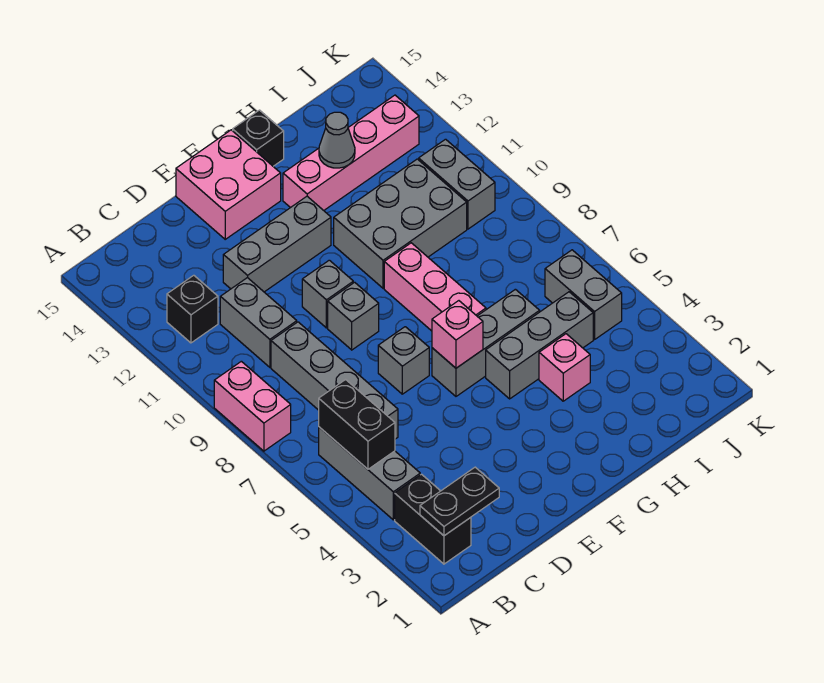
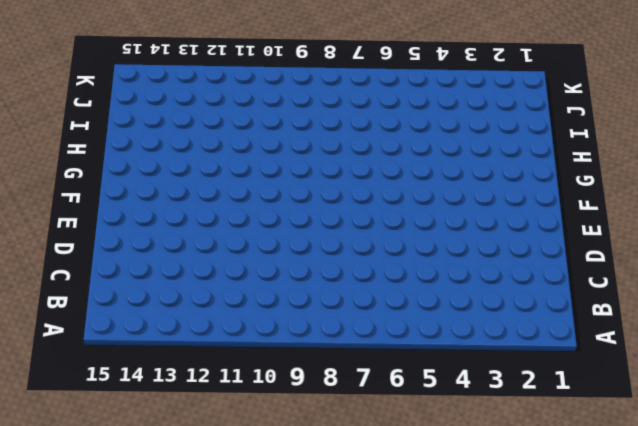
none -> pink brick A8:A9 level 1
none -> black brick B2:B3 level 1
none -> grey brick B4:B6 level 1

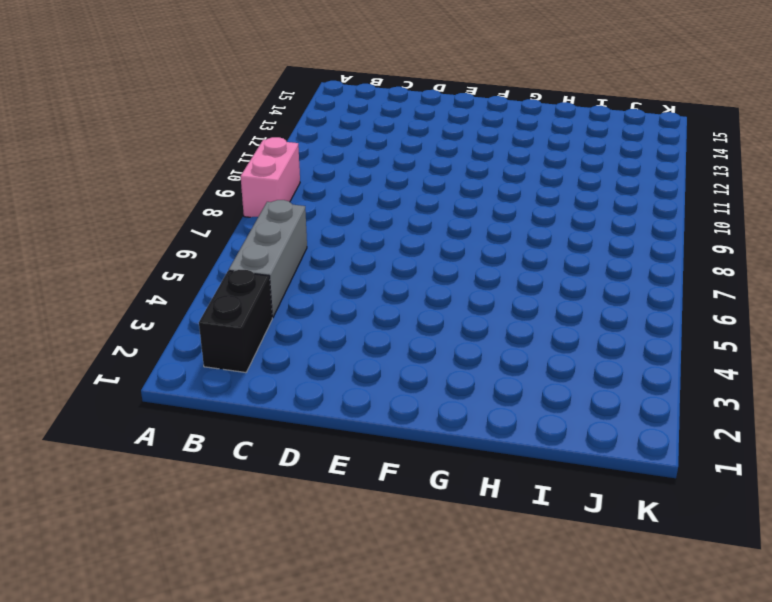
none -> black brick B12 level 1
none -> grey brick C6:C9 level 1
none -> grey brick C10:C11 level 1

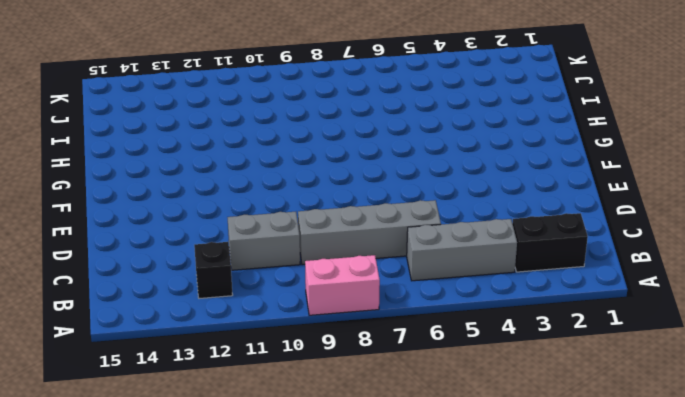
none -> grey brick D12:F12 level 1
none -> grey brick E7 level 1
none -> grey brick E9 level 1

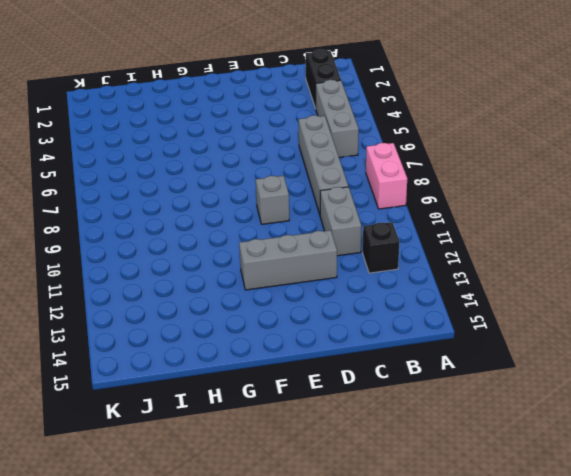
none -> grey brick E7 level 1
none -> grey brick E10 level 1
none -> pink brick E14:F15 level 1

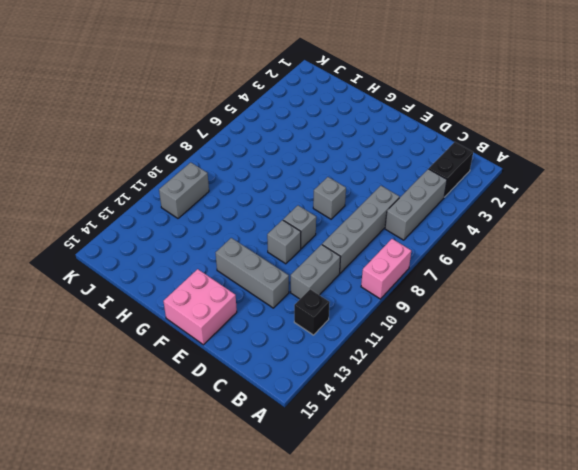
none -> grey brick F6:H6 level 1
none -> grey brick G5:I5 level 1
none -> pink brick G7:G9 level 1

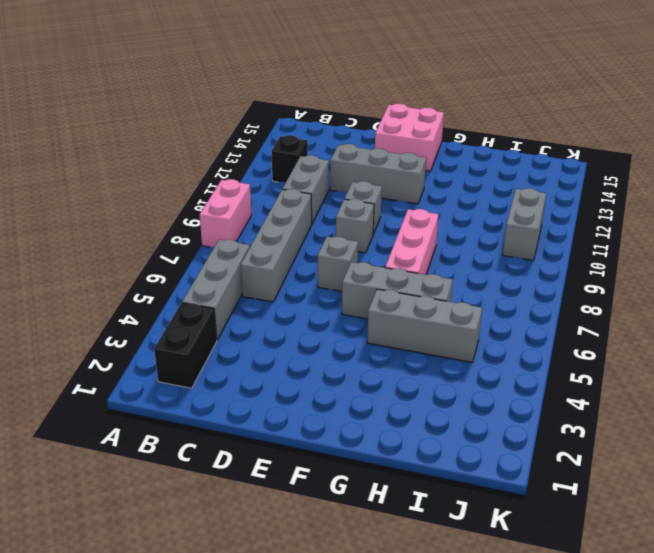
none -> grey brick G10:I11 level 1
none -> pink brick G13:J13 level 1
none -> black brick G15 level 1

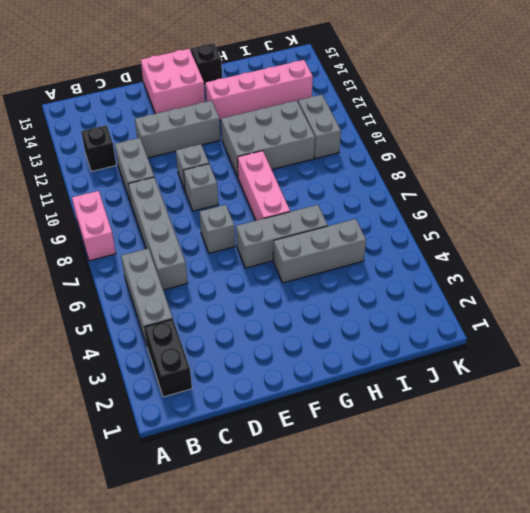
none -> pink brick H4 level 1
none -> grey brick J5:J6 level 1
none -> black plate B2:C2 level 2

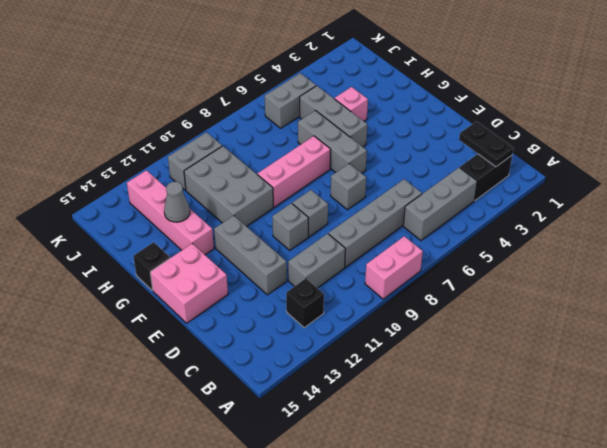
none -> black brick B5:B6 level 2
none -> pink brick F6 level 2

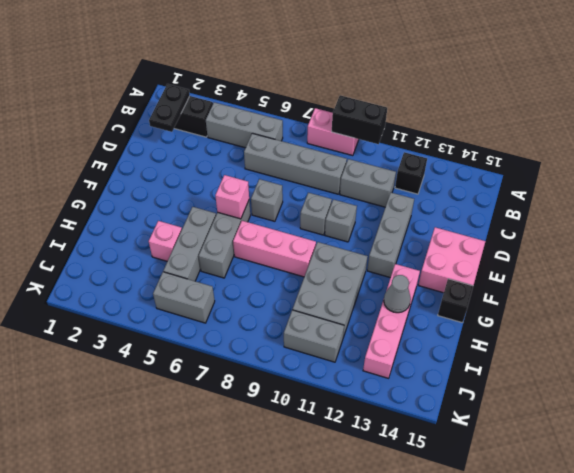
black brick A9:A10 level 2 -> black brick B5:B6 level 2

